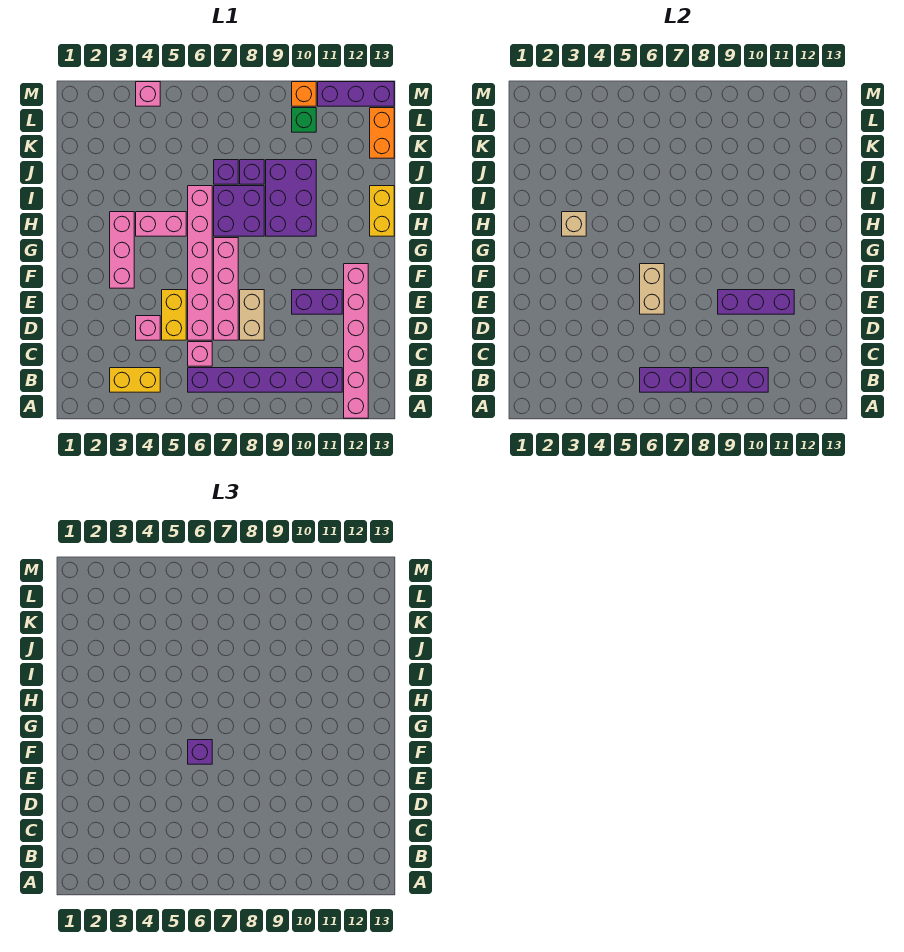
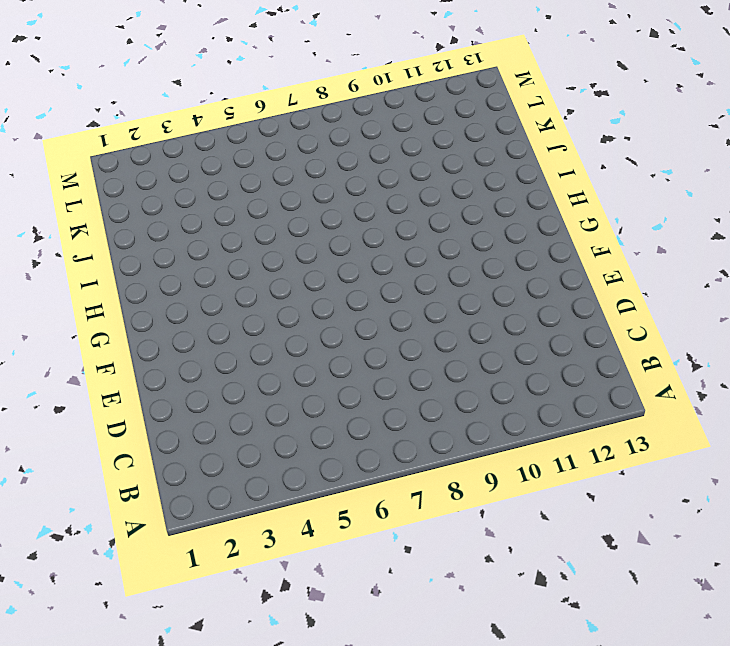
none -> pink brick A12:F12 level 1
none -> yellow brick B3:B4 level 1
none -> purple brick B6:B11 level 1

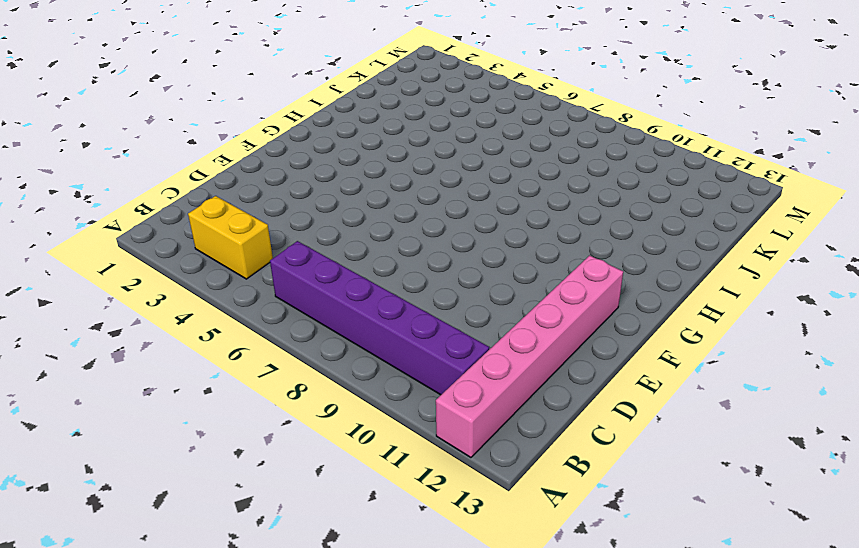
none -> pink brick C6 level 1
none -> pink brick D4 level 1
none -> yellow brick D5:E5 level 1

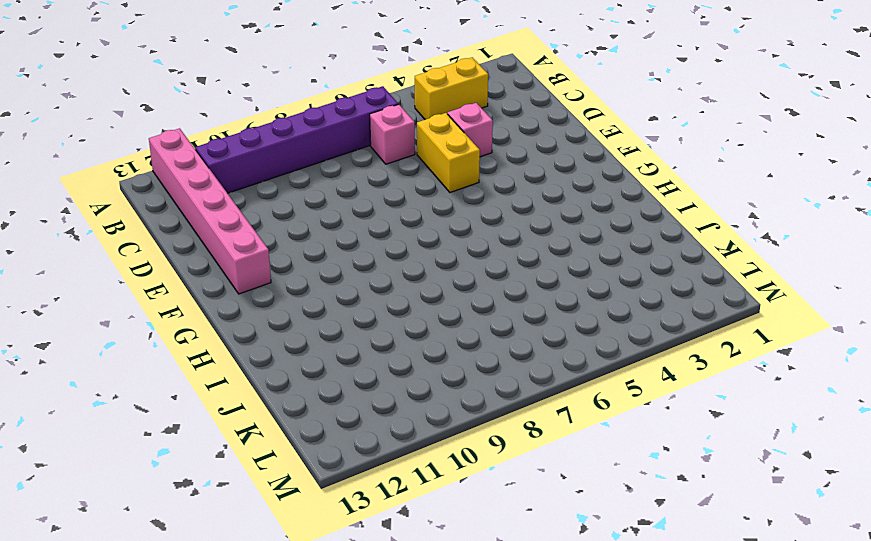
none -> pink brick D6:I6 level 1
none -> pink brick D7:G7 level 1
none -> tan brick D8:E8 level 1

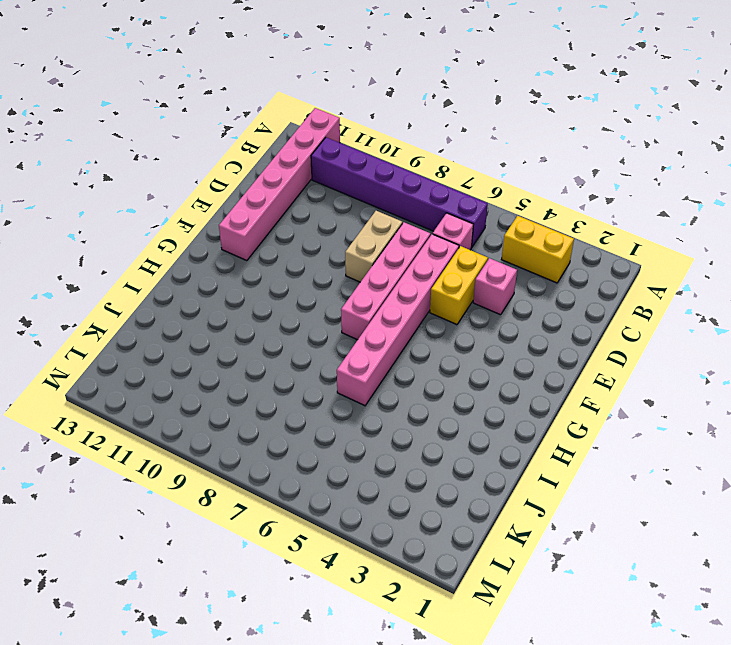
none -> purple brick E10:E11 level 1
none -> pink brick F3:H3 level 1
none -> pink brick H4:H5 level 1

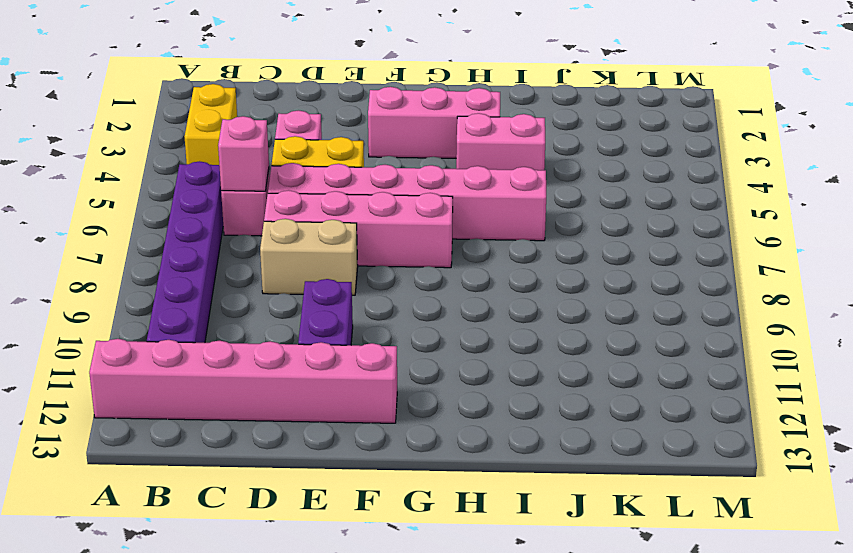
pink brick C6 level 2 -> pink brick M4 level 1
pink brick H4:I4 level 1 -> pink brick H4:H5 level 1
none -> purple brick H7:I8 level 1
none -> purple brick H9:J10 level 1
none -> yellow brick H13:I13 level 1

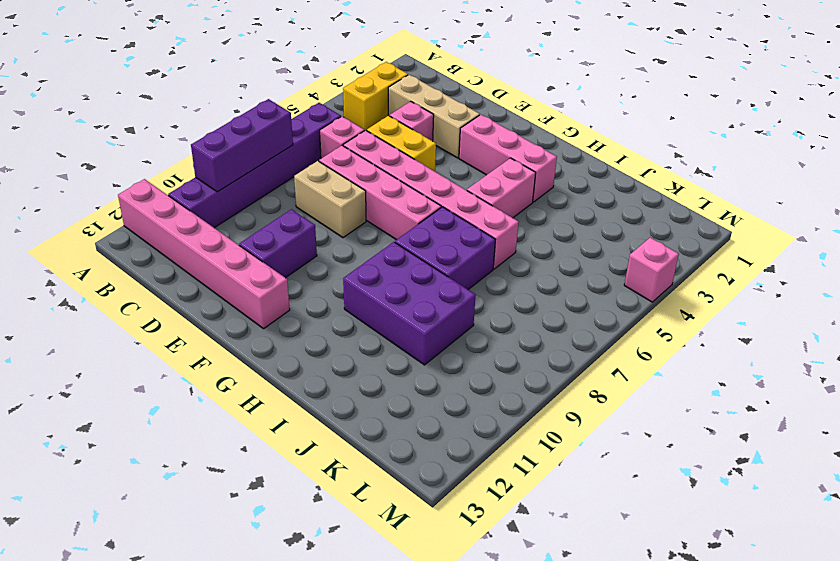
tan brick C3:E3 level 1 -> none
none -> yellow brick H13:I13 level 1
none -> purple brick J7 level 1
none -> purple brick J8 level 1

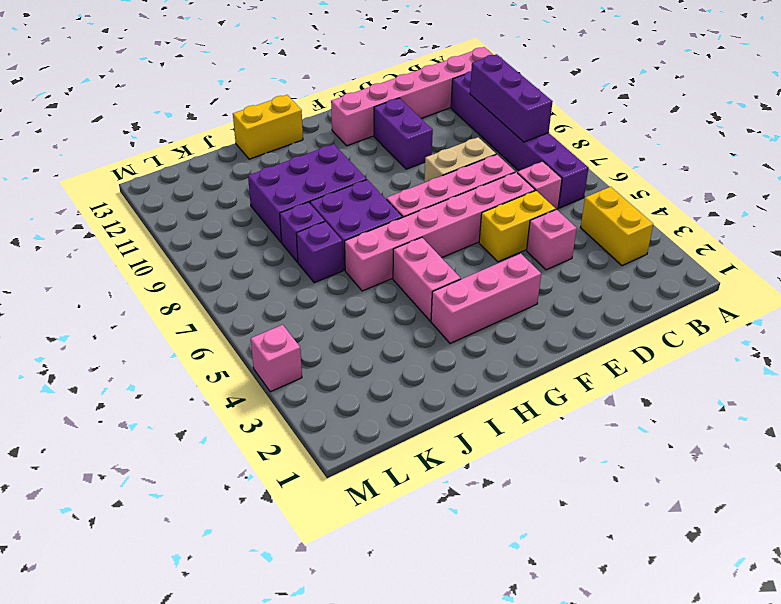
none -> orange brick K13:L13 level 1
none -> green brick L10 level 1
none -> orange brick M10 level 1

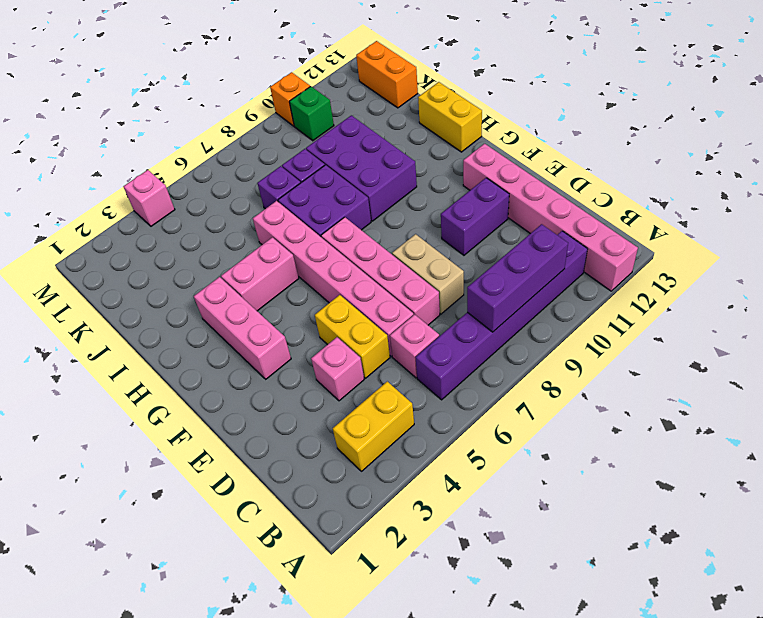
none -> purple brick M11:M13 level 1
none -> purple brick B6:B7 level 2
none -> tan brick E6:F6 level 2

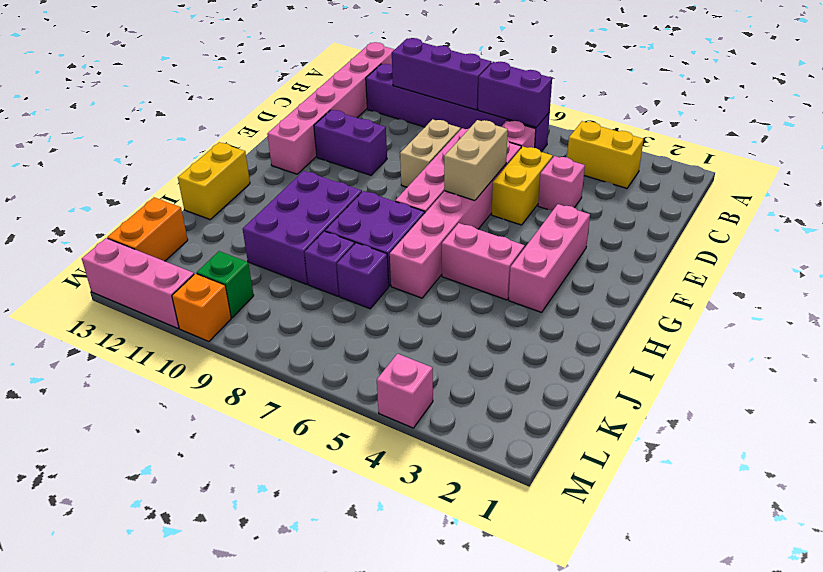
pink brick M11:M13 level 1 -> purple brick M11:M13 level 1
none -> purple brick E9:E11 level 2
none -> tan brick H3 level 2
none -> purple brick F6 level 3

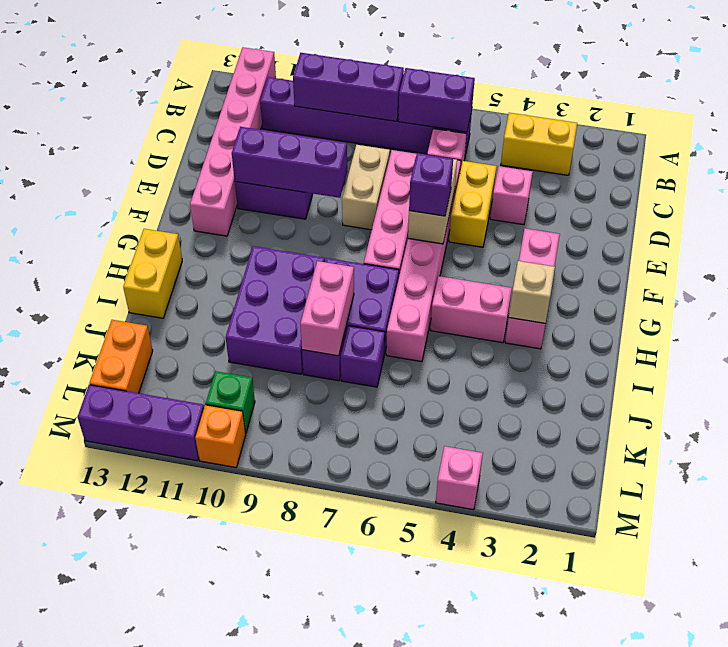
pink brick I8:J8 level 2 -> none

